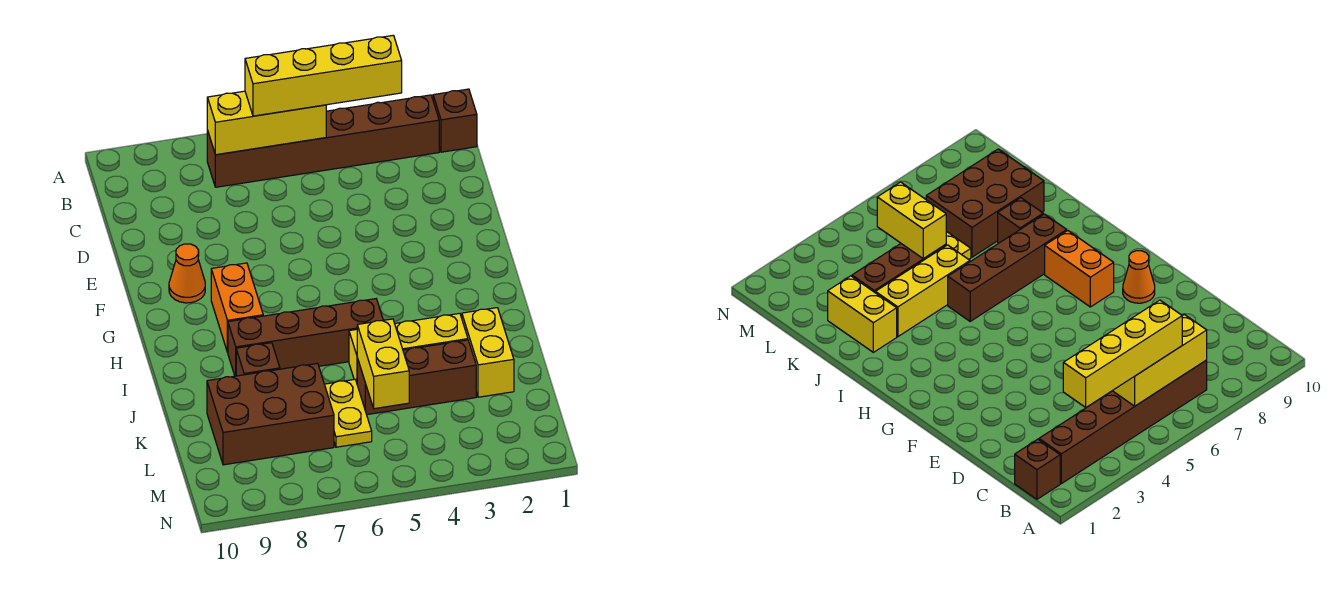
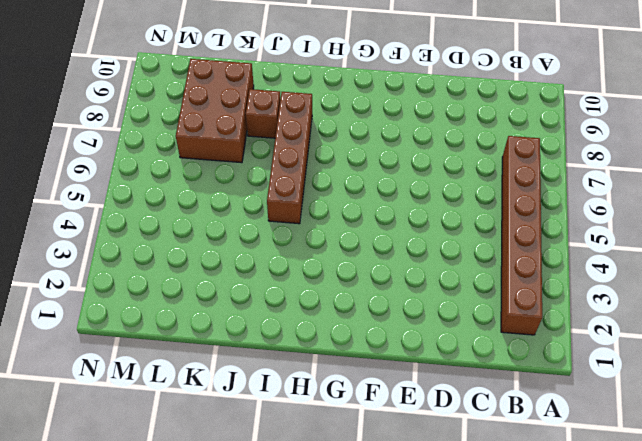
none -> brown brick B1 level 1
none -> orange cone F9 level 1
none -> orange brick G8:H8 level 1

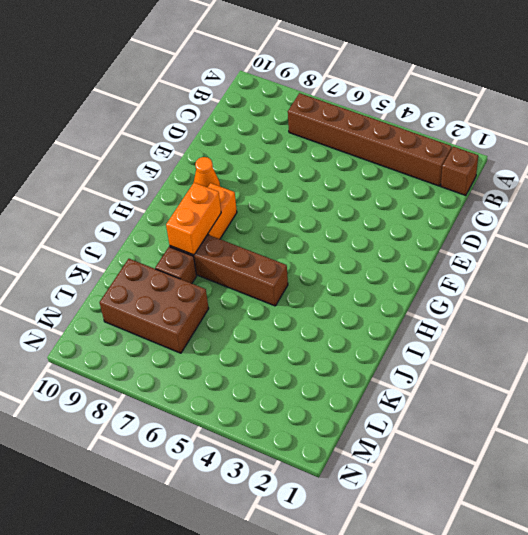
orange brick H8:I8 level 2 -> none
none -> yellow brick J2:K2 level 1
none -> yellow brick J3:J5 level 1
none -> brown brick K3:K5 level 1

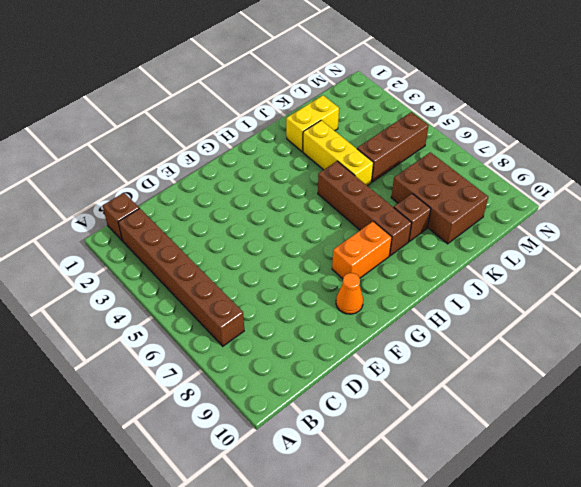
brown brick K5:M5 level 1 -> brown brick K3:K5 level 1
none -> yellow plate K6:L6 level 1
none -> yellow brick B5:B7 level 2
none -> yellow brick K5:L5 level 2

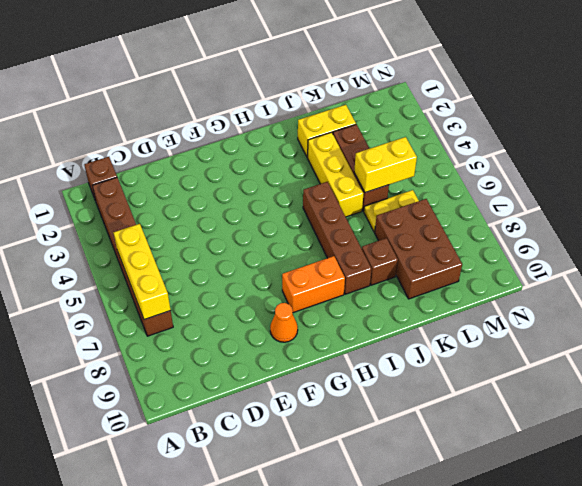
none -> yellow brick B3:B6 level 3

